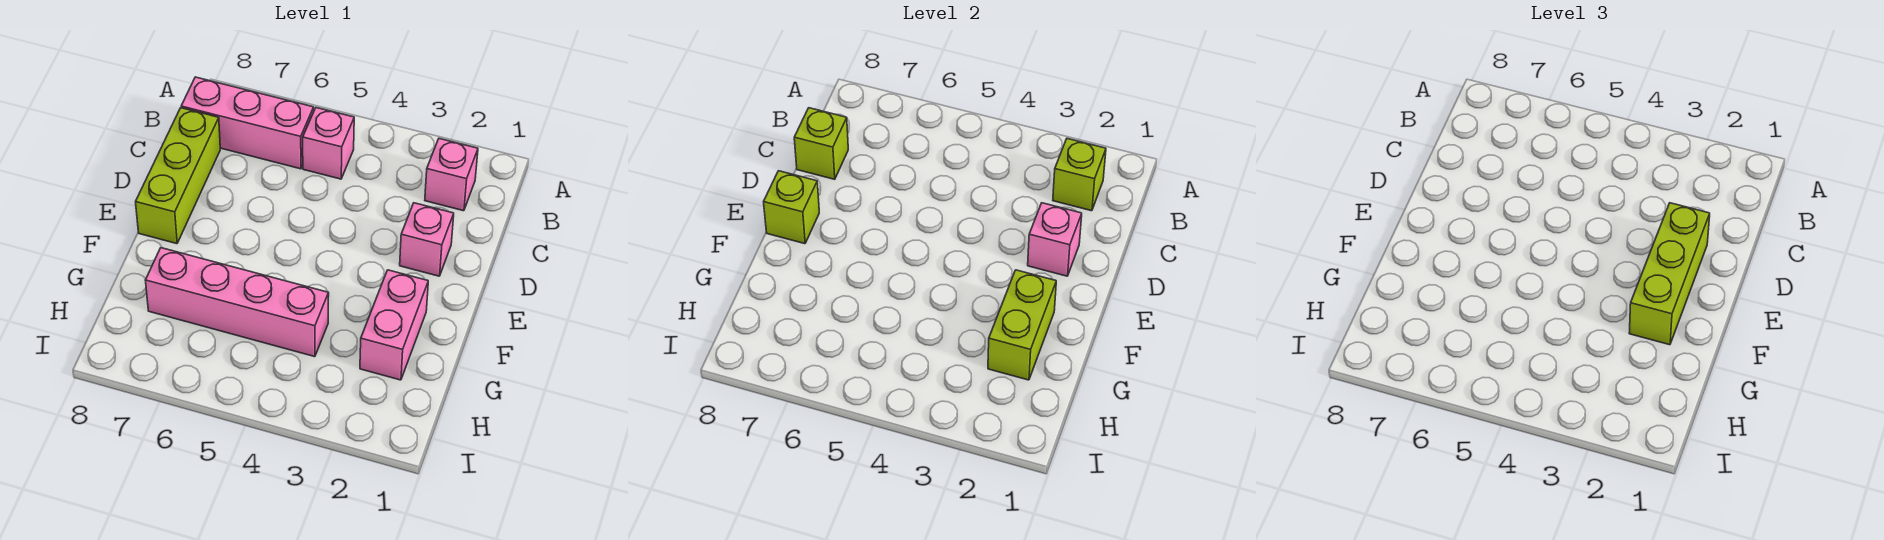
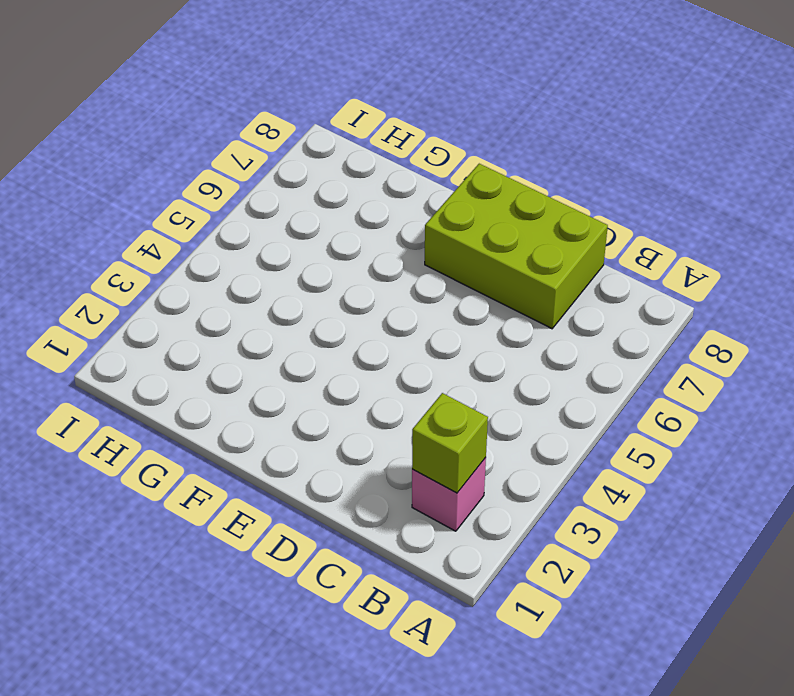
lime brick C7:E8 level 1 -> lime brick C8:E8 level 1
none -> pink brick B5 level 1
none -> pink brick B6:B8 level 1
none -> pink brick D2 level 1

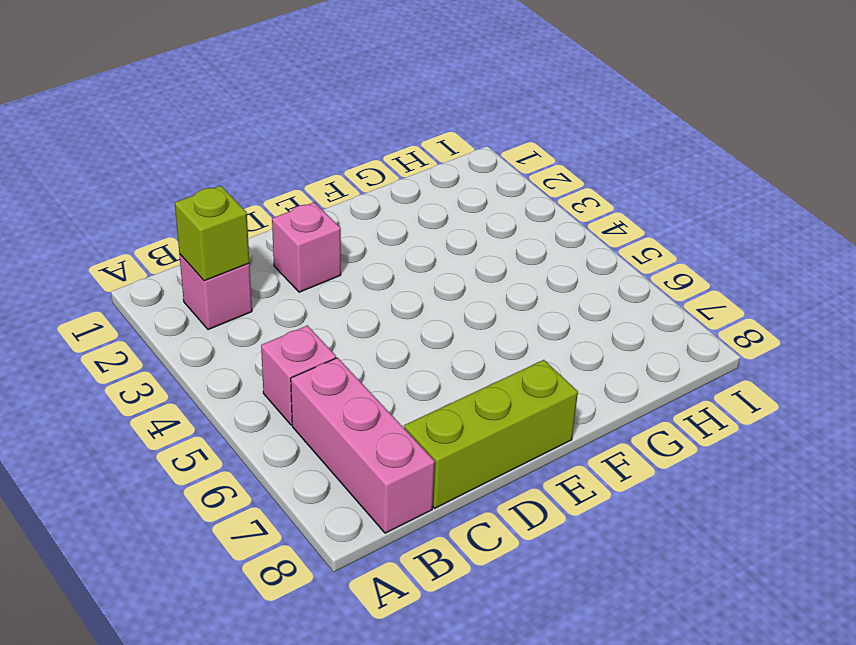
none -> pink brick F2:G2 level 1
none -> pink brick G4:G7 level 1
none -> lime brick C8 level 2

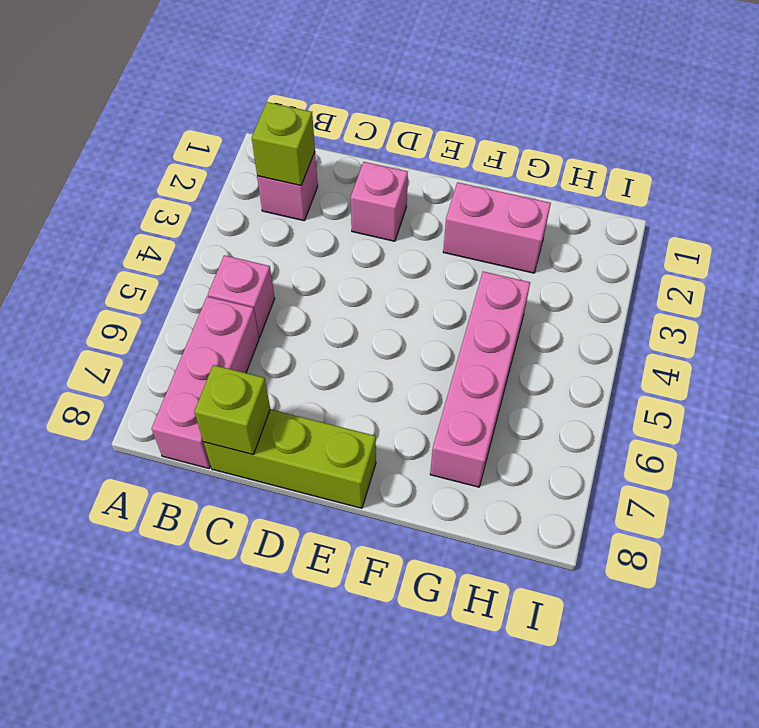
none -> pink brick D2 level 2
none -> lime brick E8 level 2
none -> lime brick F2:G2 level 2

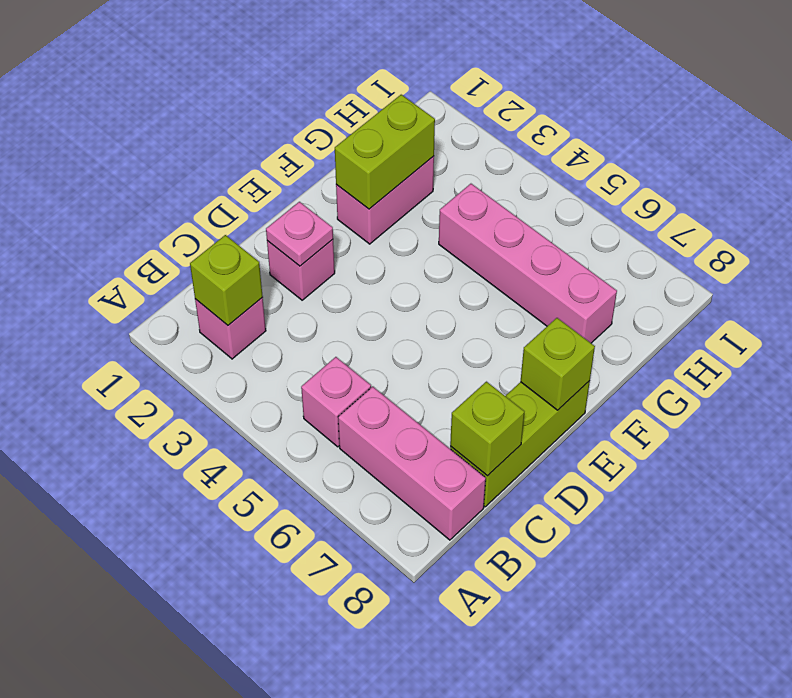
pink plate D2 level 2 -> pink brick D2 level 2
none -> lime brick D2:F2 level 3

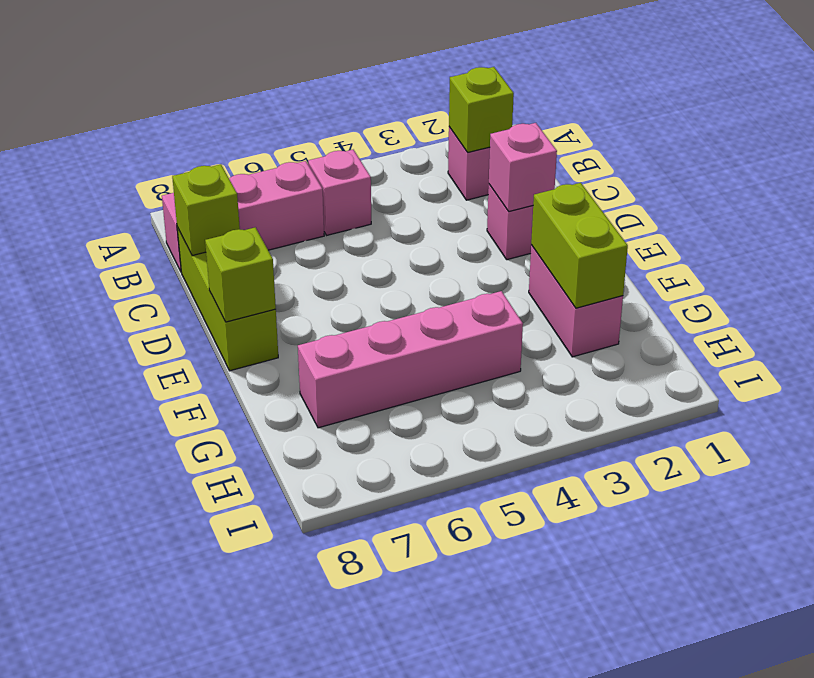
none -> lime brick D2:F2 level 3

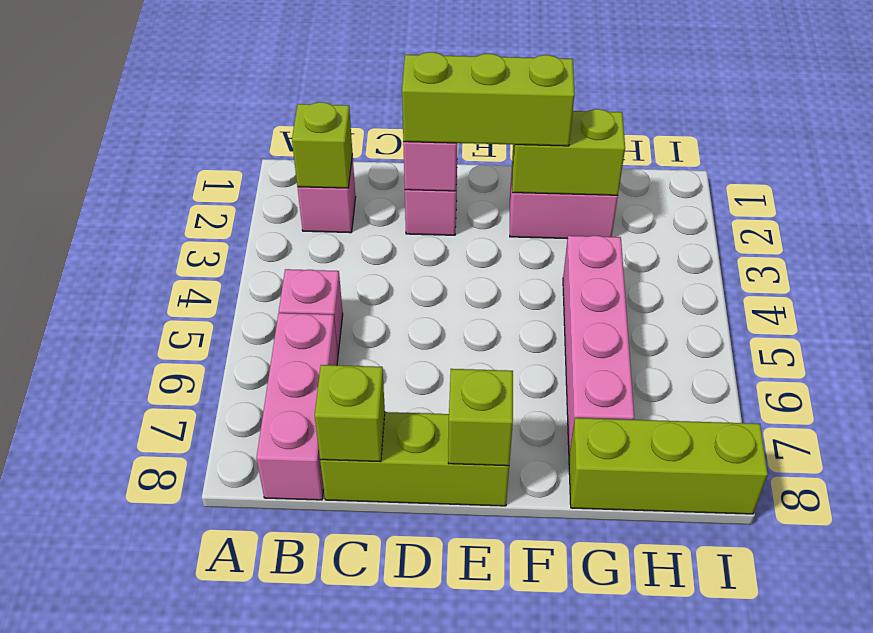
lime brick G8:I8 level 1 -> none

